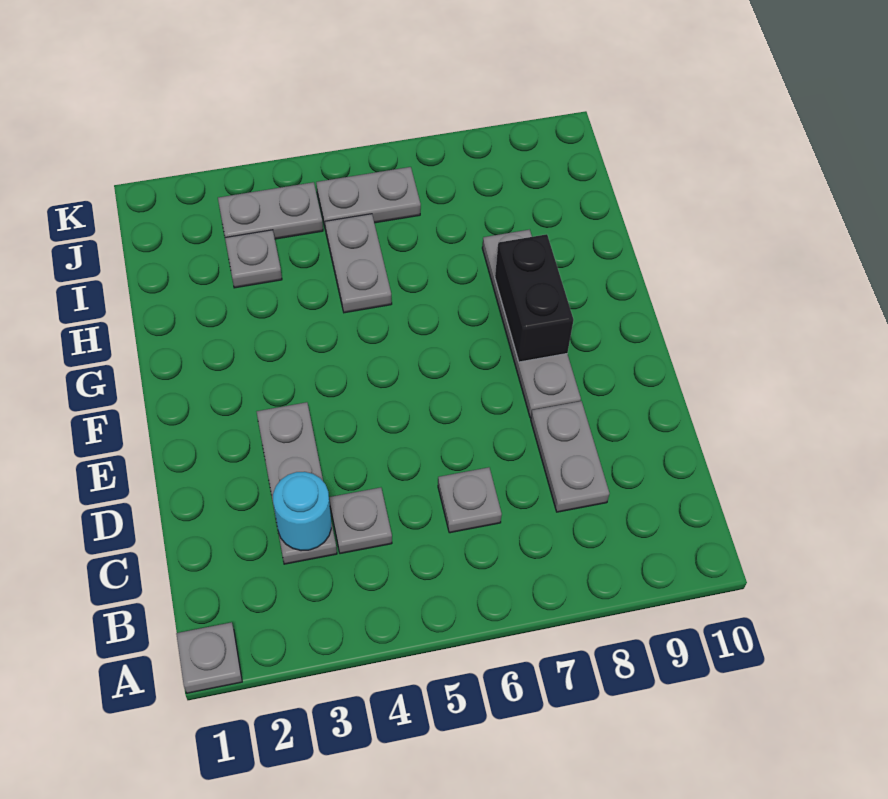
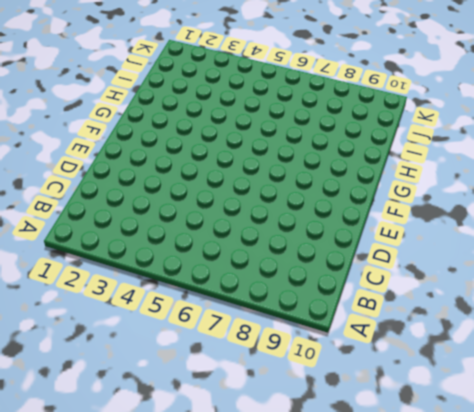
none -> grey plate A1 level 1
none -> grey plate C3:E3 level 1
none -> grey plate C4 level 1

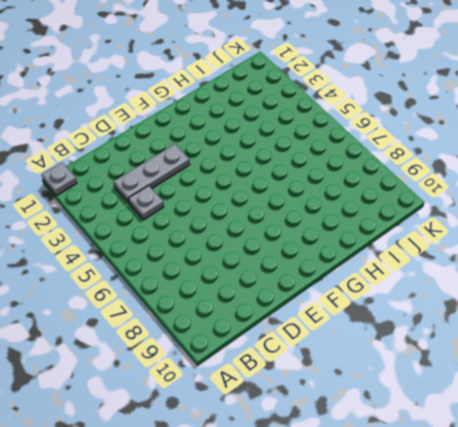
none -> grey plate C6 level 1
none -> grey plate C8:D8 level 1
none -> grey plate E8:H8 level 1

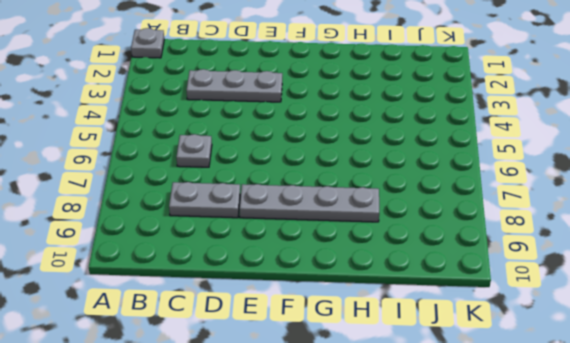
none -> grey plate C4 level 1
none -> grey plate H5:I5 level 1
none -> grey plate I3 level 1

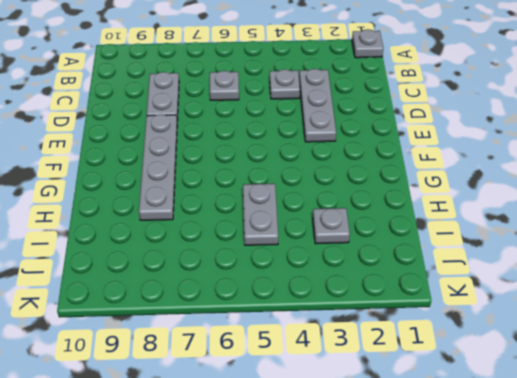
none -> grey plate J3:J4 level 1
none -> grey plate J5:J6 level 1
none -> cyan round brick C3 level 2

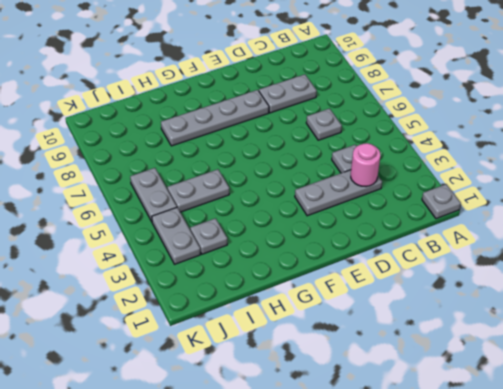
pink round brick C3 level 2 -> cyan round brick C3 level 2
none -> black brick F8:G8 level 2

